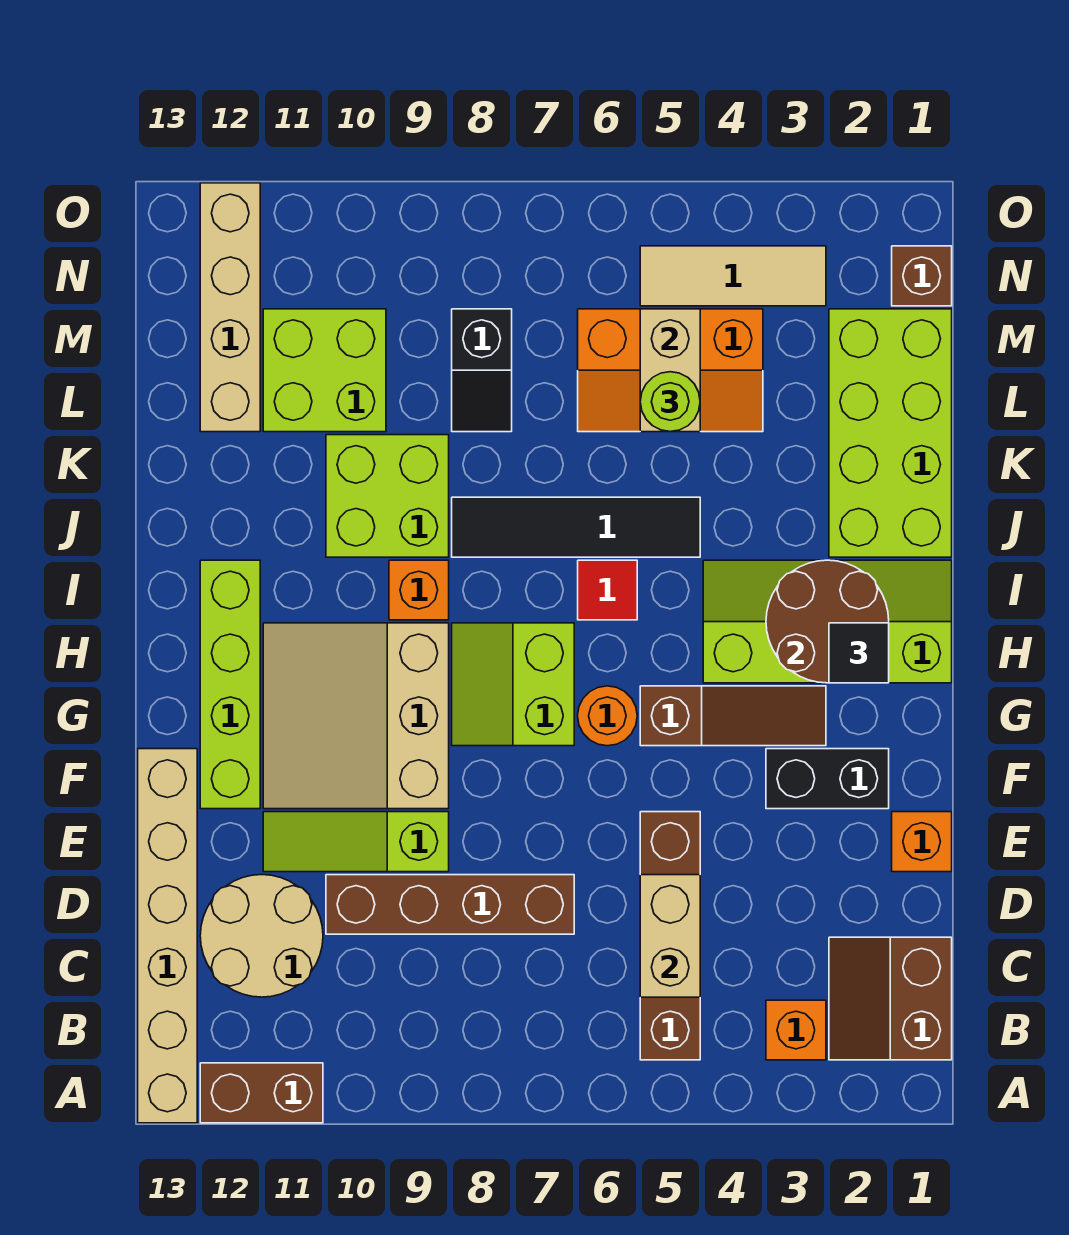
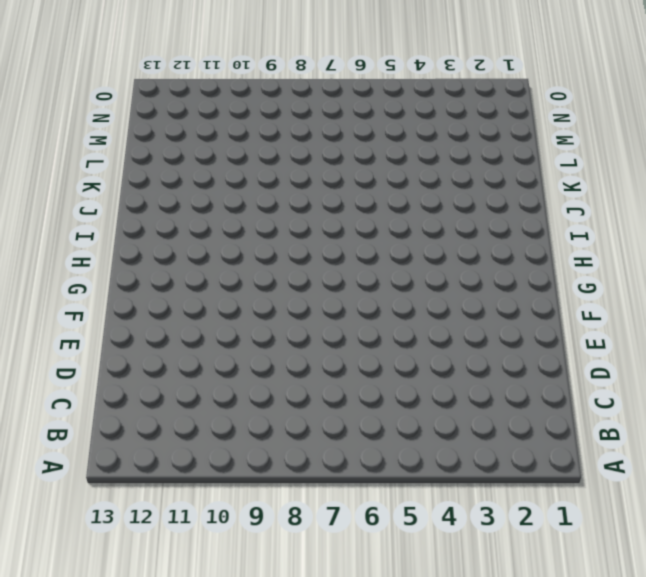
none -> brown brick A11:A12 level 1
none -> tan brick A13:F13 level 1
none -> brown slope B1:C2 level 1 top 1
none -> orange brick B3 level 1

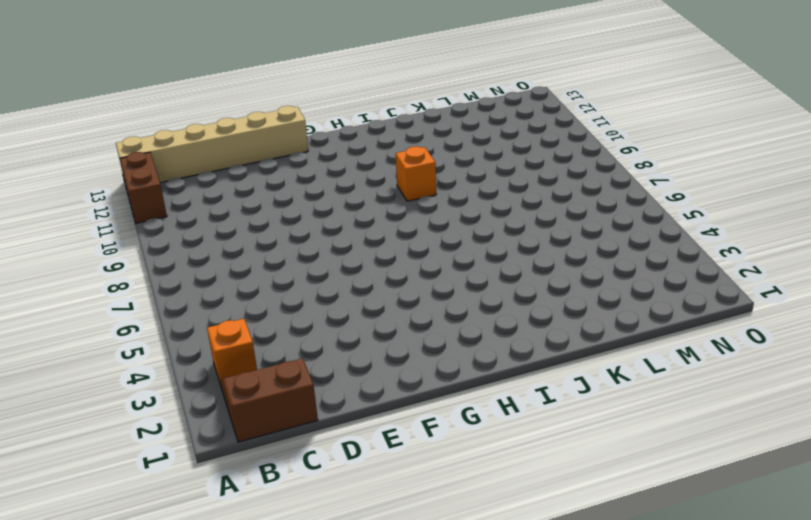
none -> brown brick B5:E5 level 1
none -> tan round brick C11:D12 level 1
none -> brown brick D7:D10 level 1
none -> orange brick E1 level 1

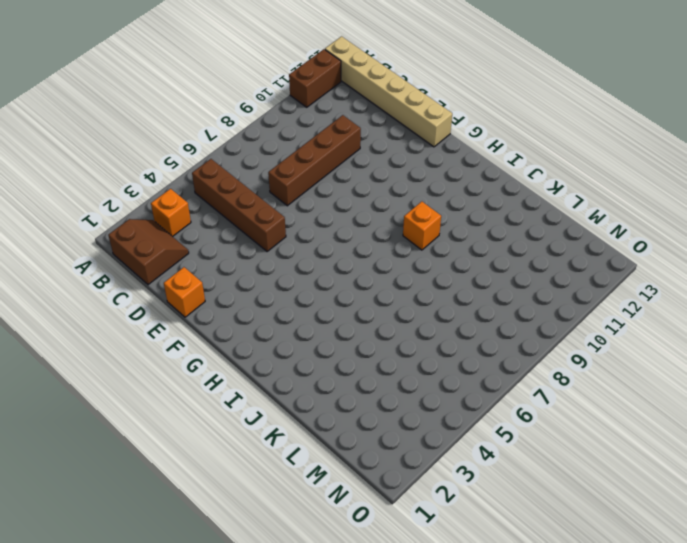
none -> tan round brick C11:D12 level 1
none -> lime slope E9:E11 level 1 top 9
none -> black brick F2:F3 level 1
none -> tan slope F9:H11 level 1 top 9

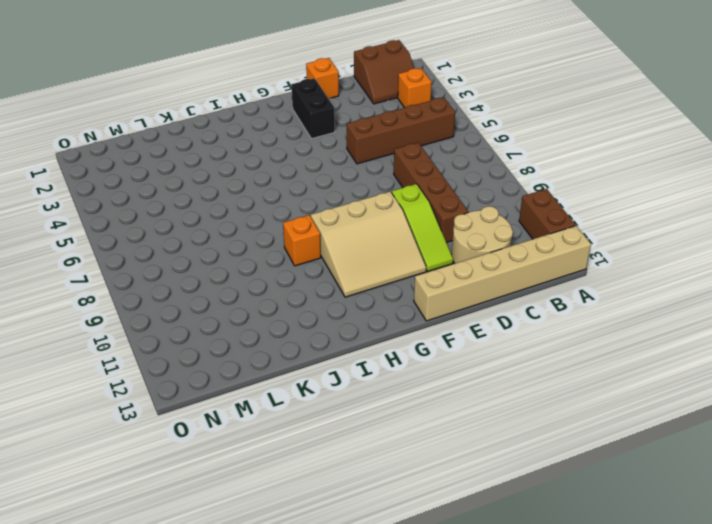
none -> lime brick F12:I12 level 1
none -> brown slope G3:G5 level 1 top 5
none -> orange round brick G6 level 1
none -> lime slope G7:H8 level 1 top 7

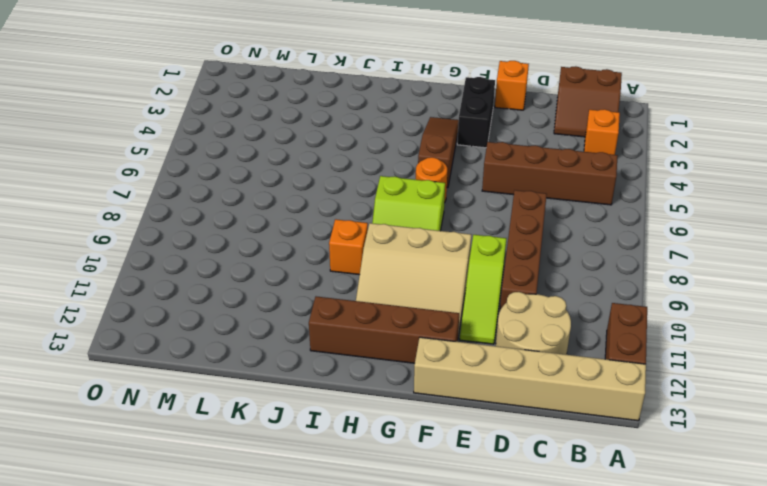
brown brick F12:I12 level 1 -> lime brick F12:I12 level 1
none -> lime slope H1:I4 level 1 top H
none -> red tile I6 level 1
none -> lime brick J1:M2 level 1
none -> black tile J5:J8 level 1

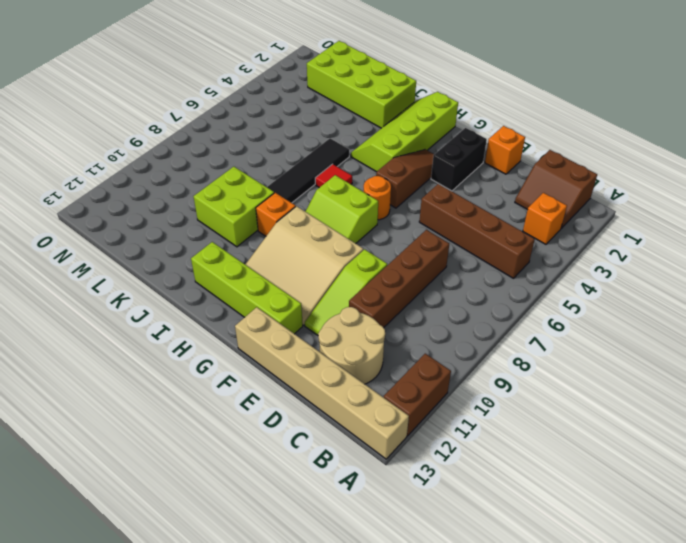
none -> orange slope L4:M6 level 1 top M
none -> black slope L8:M8 level 1 top M
none -> lime brick L10:M11 level 1
none -> tan brick L12:O12 level 1

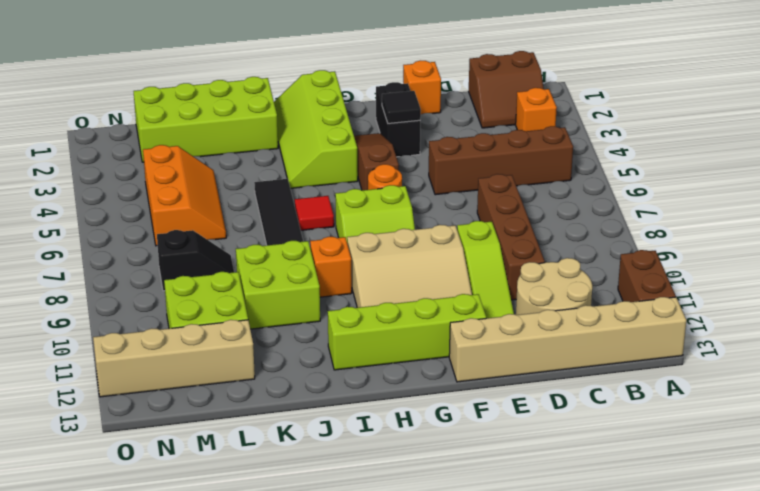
black tile F3 level 2 -> black tile H2 level 3
none -> brown brick N1 level 1
none -> tan tile N3:N5 level 1
none -> tan brick C5:D5 level 2
none -> brown round brick H2:I3 level 2

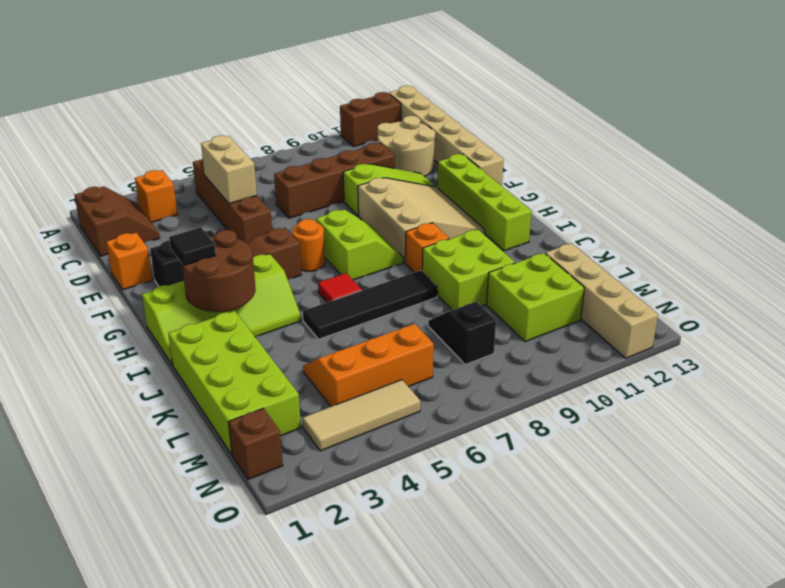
none -> tan brick L5:M5 level 2
none -> lime round brick L5 level 3

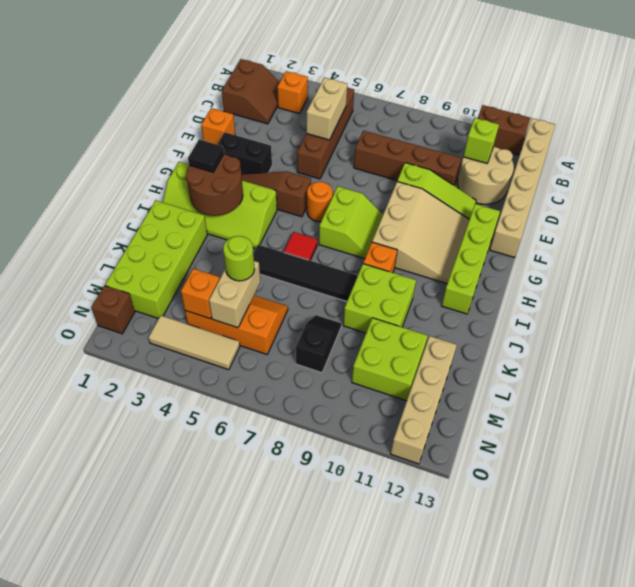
lime brick C11 level 2 -> none
orange brick M4 level 2 -> none

